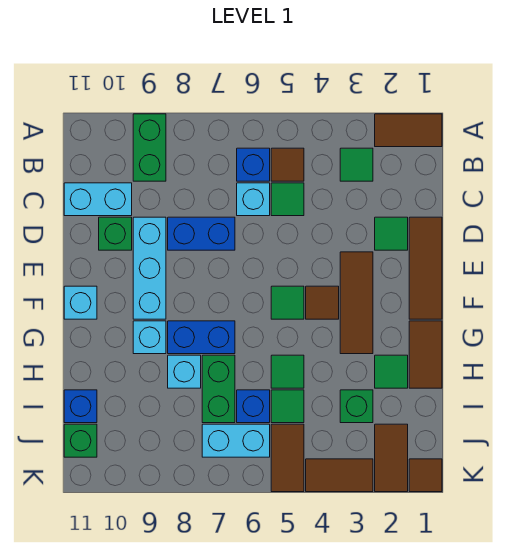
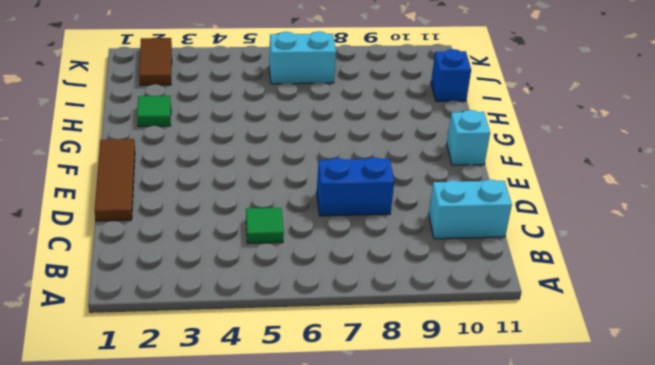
none -> brown tile A1:A2 level 1
none -> green brick A9:B9 level 1
none -> green tile B3 level 1
none -> brown tile B5 level 1

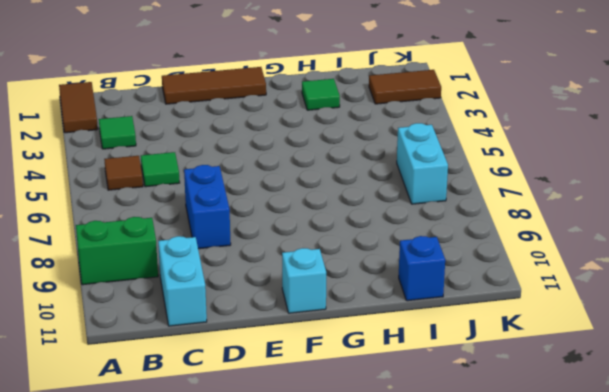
none -> blue brick B6 level 1
none -> cyan brick C6 level 1
none -> green tile D2 level 1
none -> cyan brick D9:F9 level 1

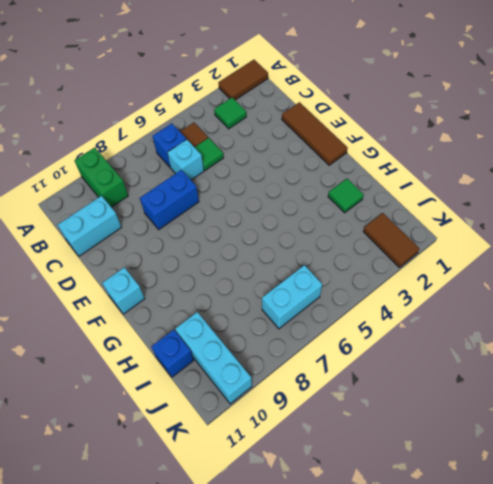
cyan brick I10:K10 level 1 -> cyan brick D9:F9 level 1
none -> green tile D2 level 1
none -> green brick D10 level 1
none -> brown tile E3:G3 level 1
none -> brown tile F4 level 1

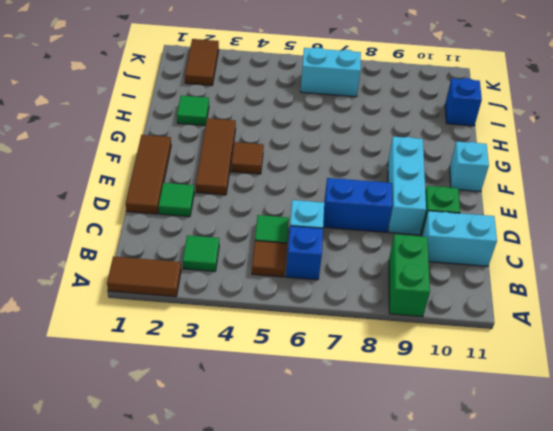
none -> green tile F5 level 1
none -> brown tile G1:H1 level 1
none -> blue brick G7:G8 level 1
none -> cyan brick G9 level 1

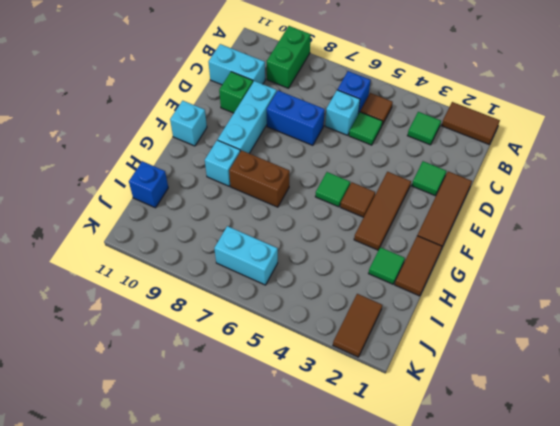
brown brick G7:G8 level 1 -> blue brick G7:G8 level 1
none -> green tile H5 level 1
none -> green brick H7:I7 level 1
none -> cyan brick H8 level 1
none -> green brick I3 level 1

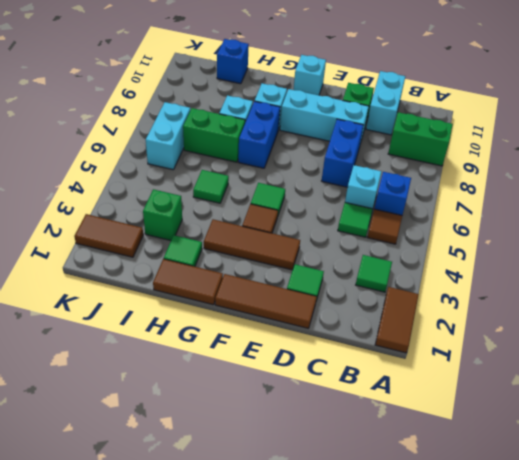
none -> green tile I5 level 1
none -> blue brick I6 level 1
none -> brown tile J5:K5 level 1
none -> green brick J11 level 1

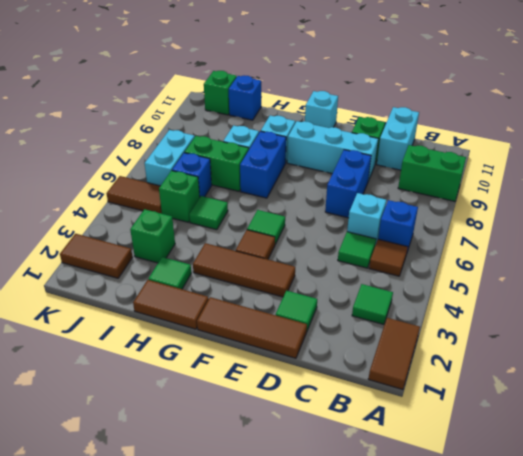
green brick I5 level 1 -> green tile I5 level 1
none -> brown tile K1 level 1
none -> brown tile K3:K4 level 1

